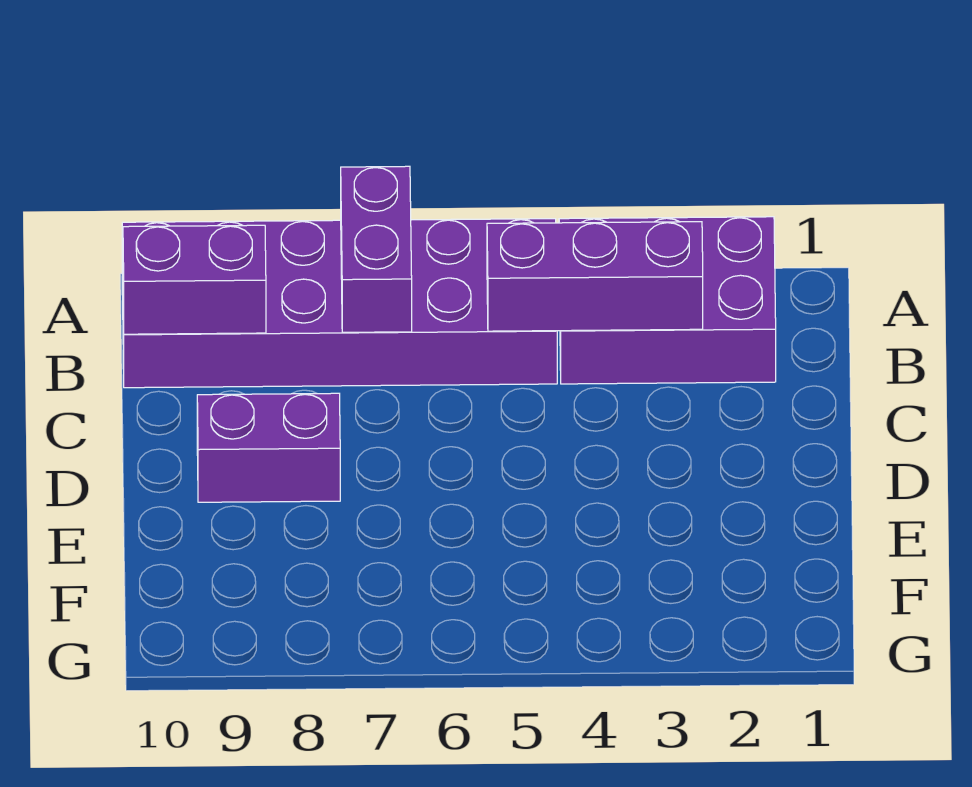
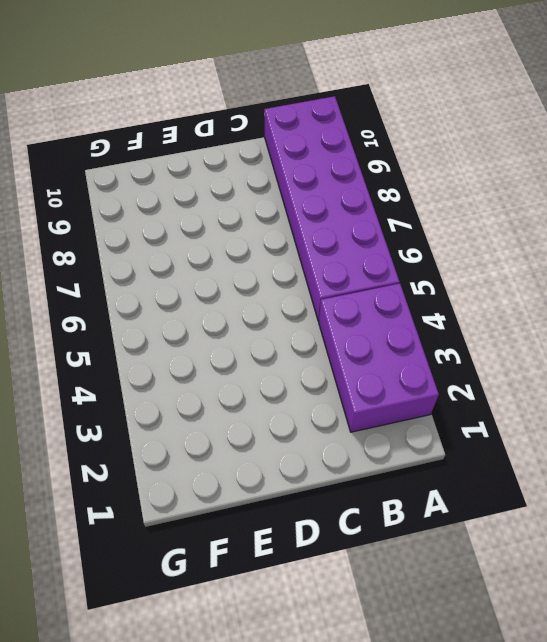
none -> purple brick D8:D9 level 1
none -> purple brick A7:B7 level 2

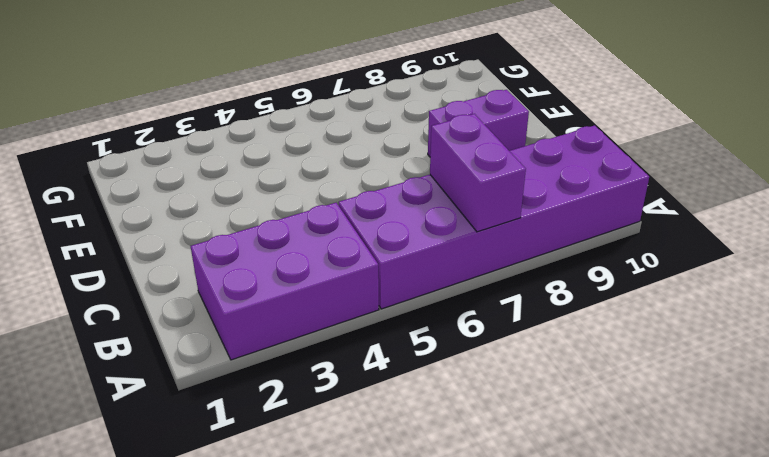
none -> purple brick B3:B5 level 2
none -> purple brick B9:B10 level 2

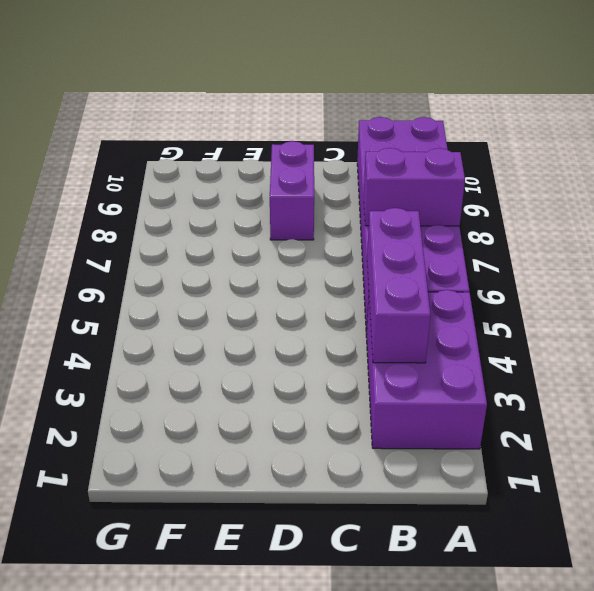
none -> purple brick B9:B10 level 2

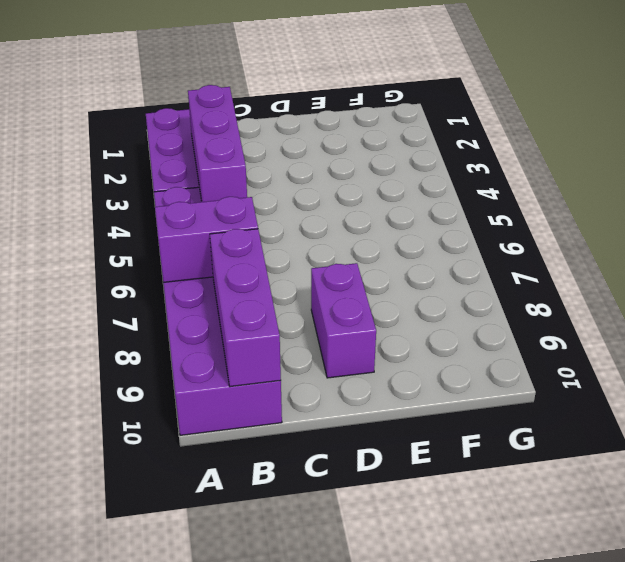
purple brick B8:B10 level 2 -> purple brick B9:B10 level 2

